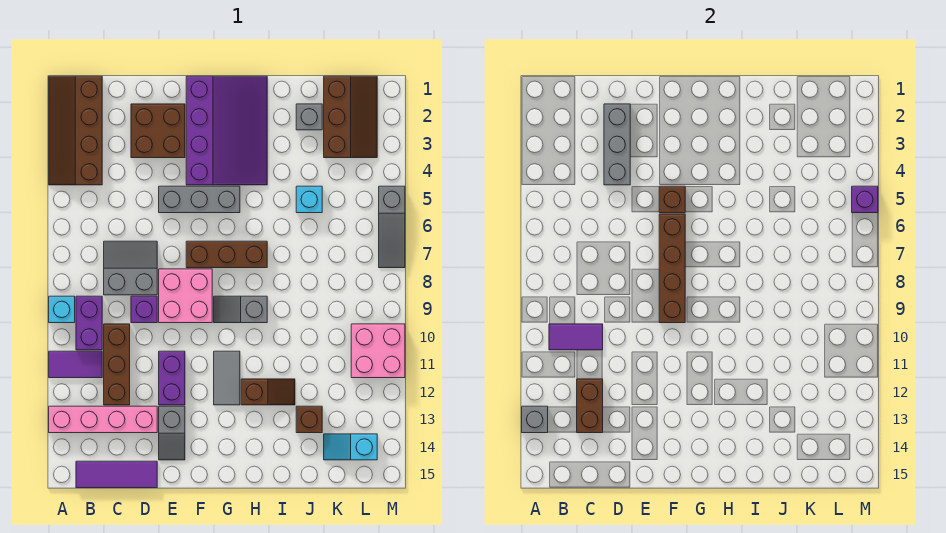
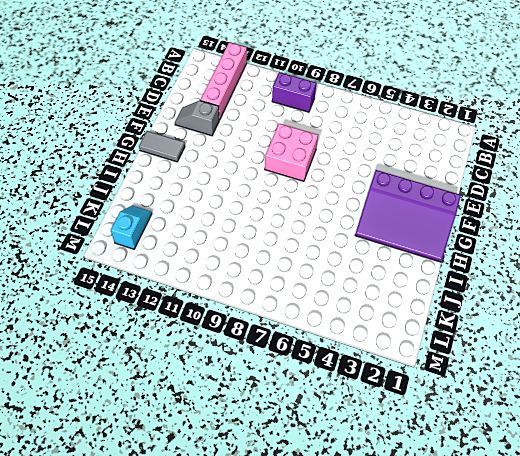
grey tile G14:G15 level 1 -> grey tile G11:G12 level 1
none -> brown slope A1:B4 level 1 top B
none -> cyan brick A9 level 1
none -> purple tile A11:B11 level 1
none -> purple tile B15:D15 level 1

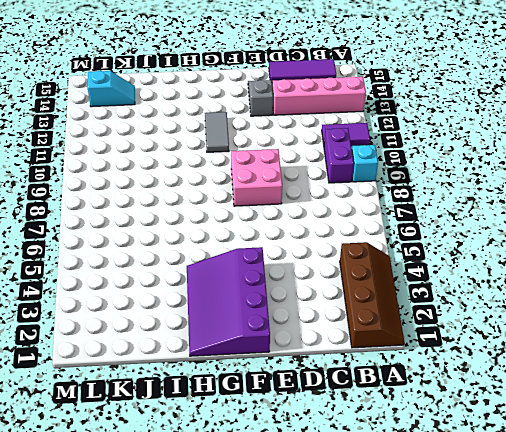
none -> grey slope C7:D8 level 1 top 8
none -> brown brick C10:C12 level 1
none -> brown brick D2:E3 level 1
none -> purple brick D9 level 1

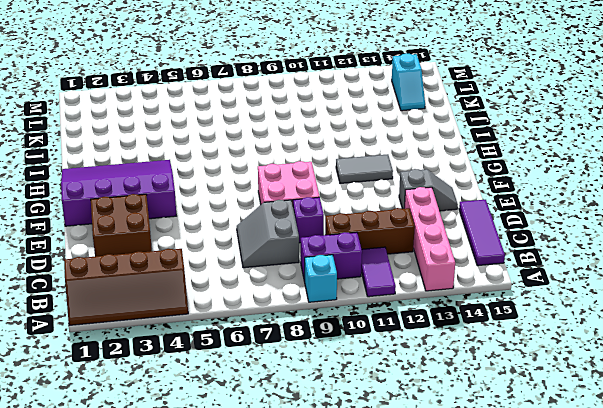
none -> grey brick E5:G5 level 1
none -> purple brick E11:E12 level 1
none -> brown brick F7:H7 level 1
none -> grey slope G9:H9 level 1 top H

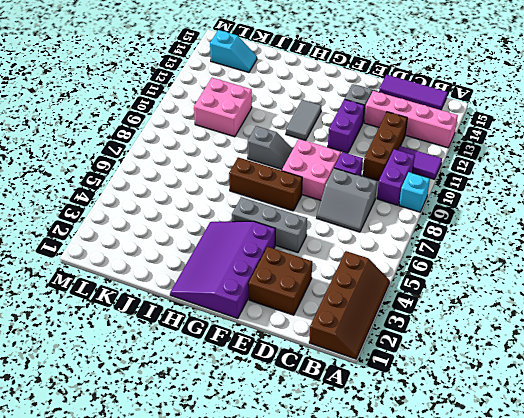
pink brick J10:K11 level 1 -> pink brick L10:M11 level 1
none -> brown slope H12:I12 level 1 top H
none -> grey brick J2 level 1
none -> cyan brick J5 level 1
none -> brown brick J13 level 1

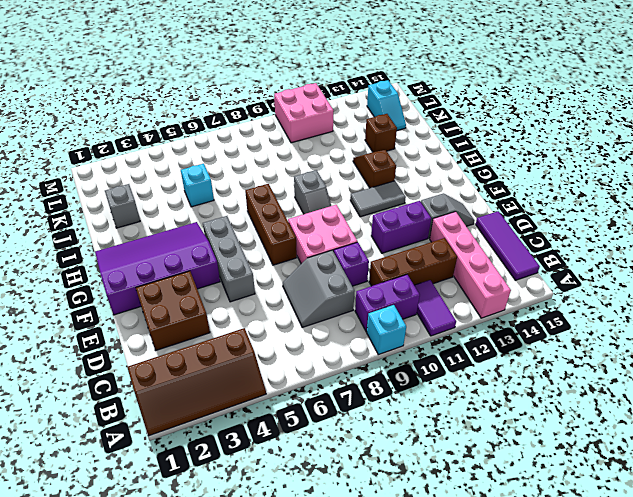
none -> brown slope K1:L3 level 1 top K
none -> grey slope M5:M7 level 1 top 5
none -> grey brick A13 level 2
none -> purple tile B10:C10 level 2

